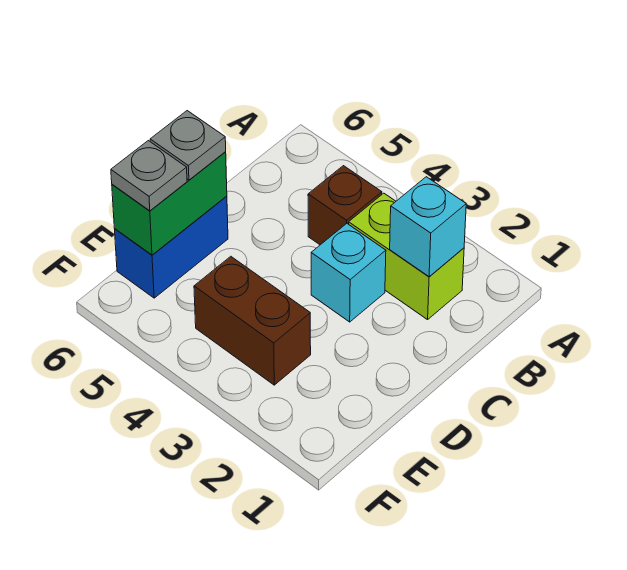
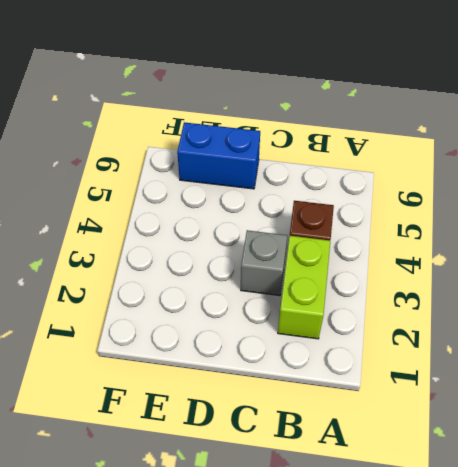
grey brick C3 level 1 -> cyan brick C3 level 1
none -> brown brick E3:E4 level 1
none -> cyan brick B2 level 2

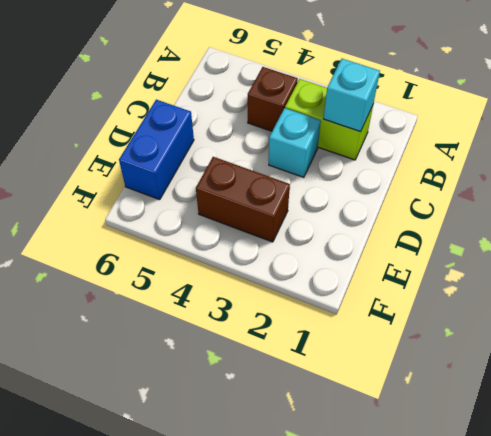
none -> green brick D6:E6 level 2
none -> grey plate D6 level 3

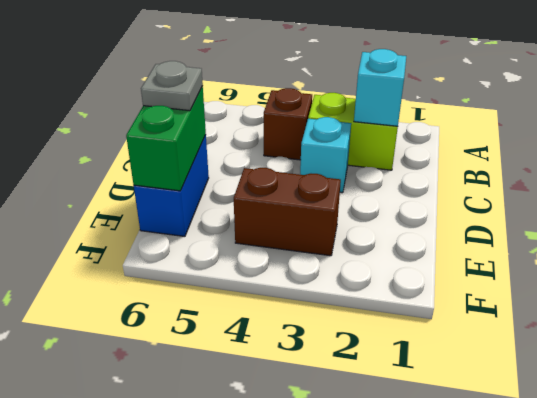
none -> grey plate E6 level 3

